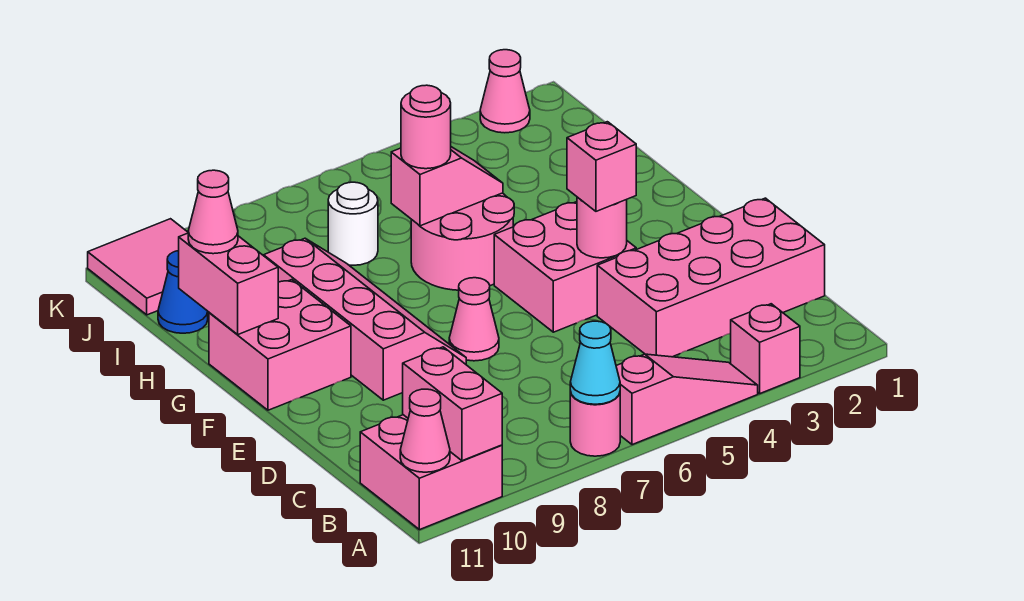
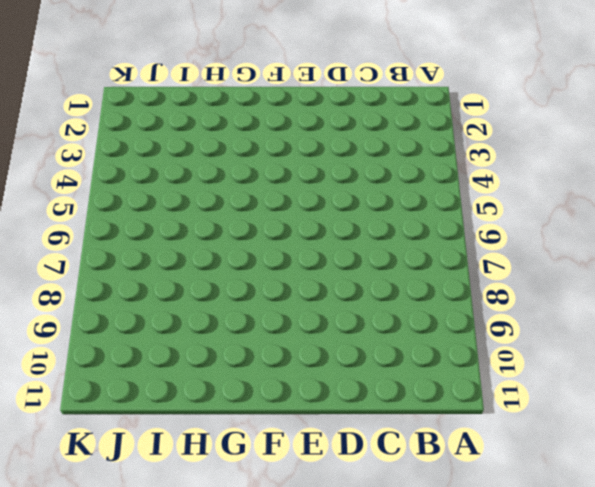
none -> pink brick A3 level 1
none -> pink slope A4:A6 level 1 top 6
none -> pink round brick A7 level 1

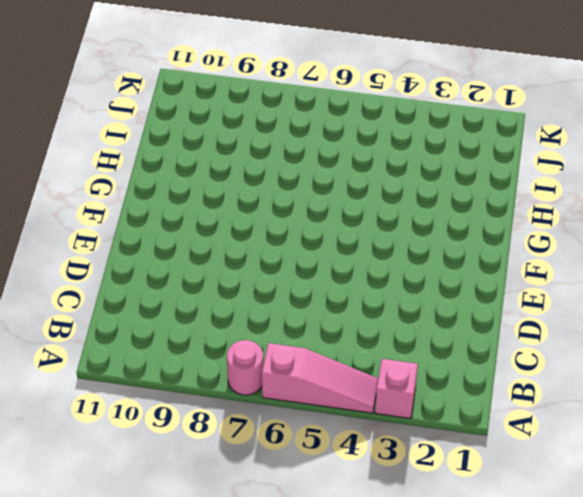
none -> pink brick A10:B11 level 1
none -> pink brick C1:D4 level 1
none -> pink brick E4:F5 level 1

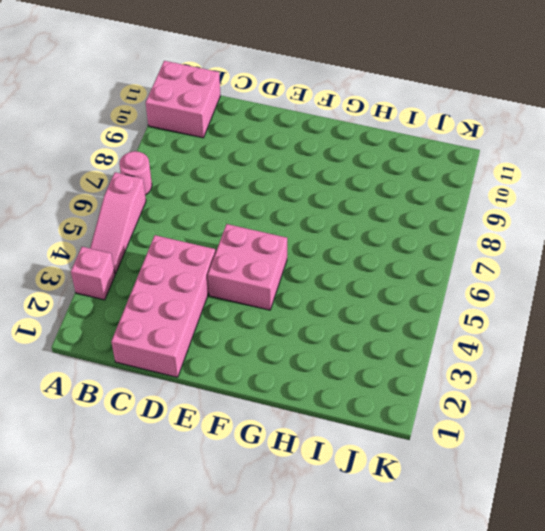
none -> pink cone E7 level 1
none -> pink slope E8:H9 level 1 top 9
none -> pink brick F10:G11 level 1

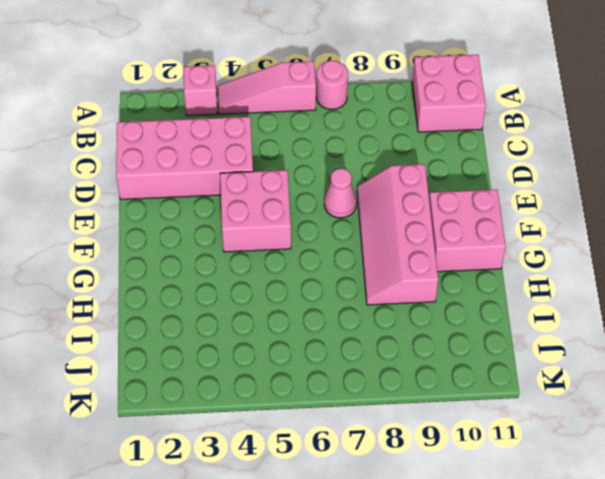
none -> pink round brick G5:H6 level 1
none -> white round brick I7 level 1
none -> blue cone I11 level 1

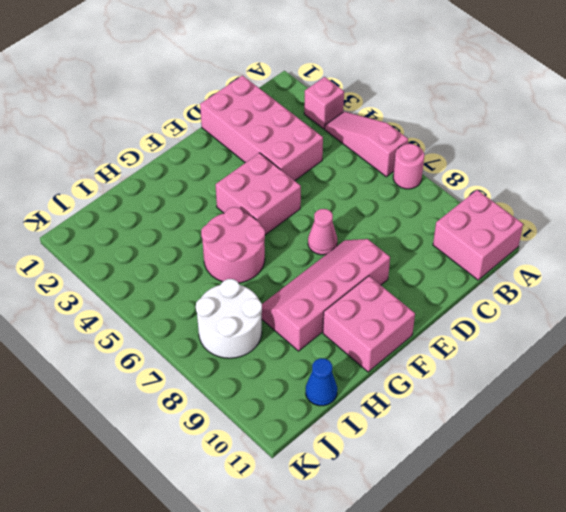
white round brick I7:J8 level 1 -> white round brick I7 level 1
none -> pink tile J10:K11 level 1
none -> pink cone K2 level 1
none -> cyan cone A7 level 2

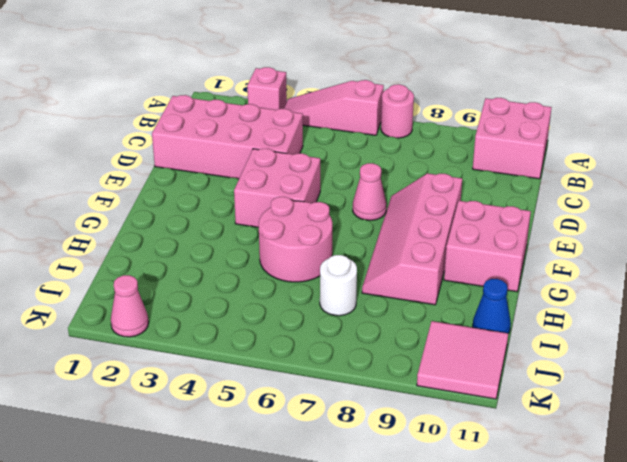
none -> cyan cone A7 level 2
none -> pink brick A10:B10 level 2
none -> pink cone A11 level 2

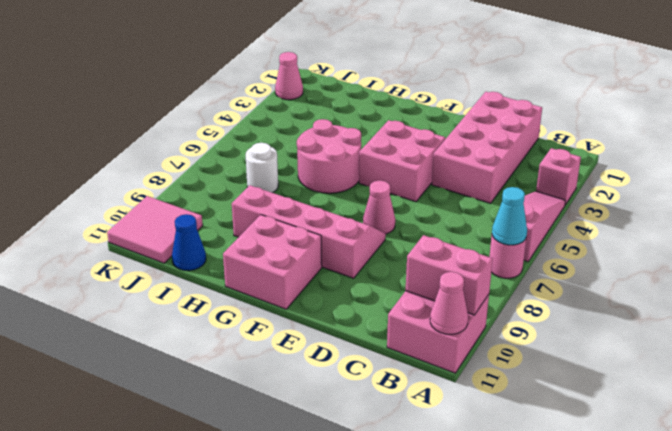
none -> pink round brick E4 level 2
none -> pink brick G11:H11 level 2
none -> pink slope H5:H6 level 2 top 6

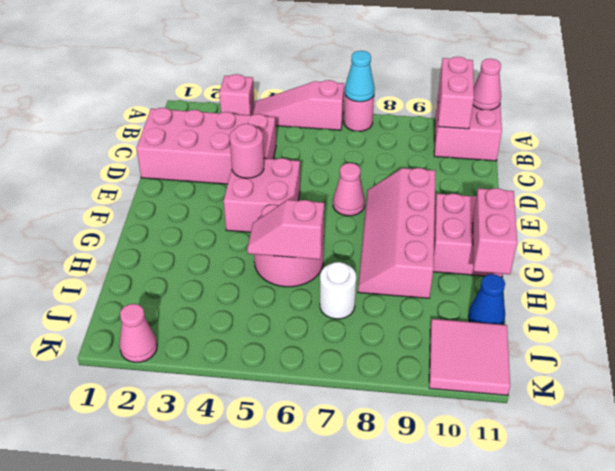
none -> pink brick E4 level 3
none -> pink round brick H6 level 3
none -> pink cone H11 level 3

